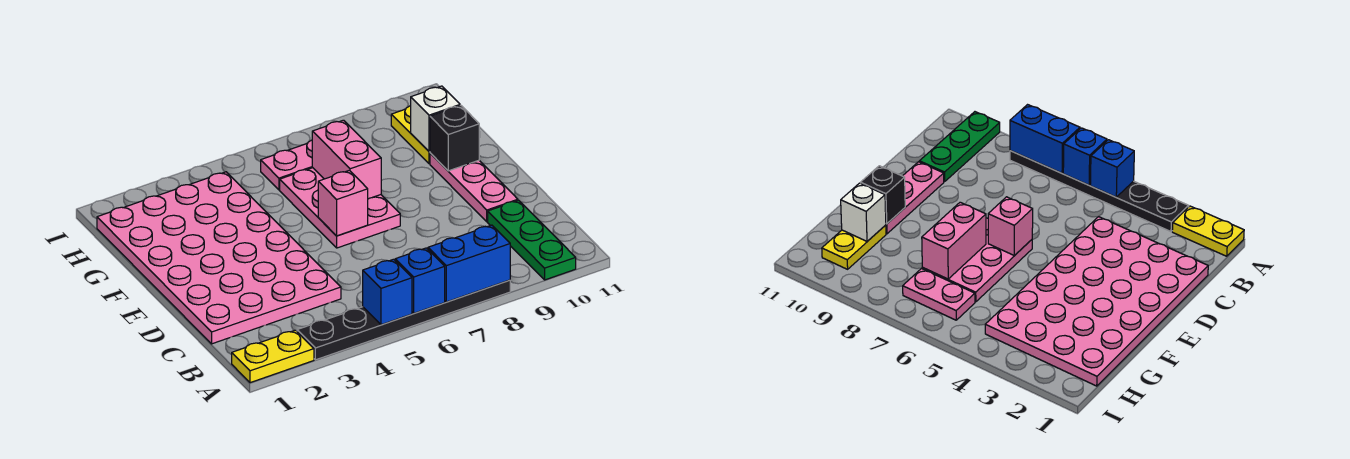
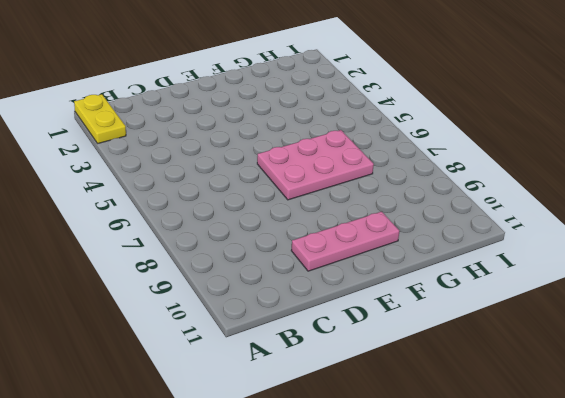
none -> black plate A3:A8 level 1
none -> green plate A10:C10 level 1
none -> pink plate C1:H4 level 1

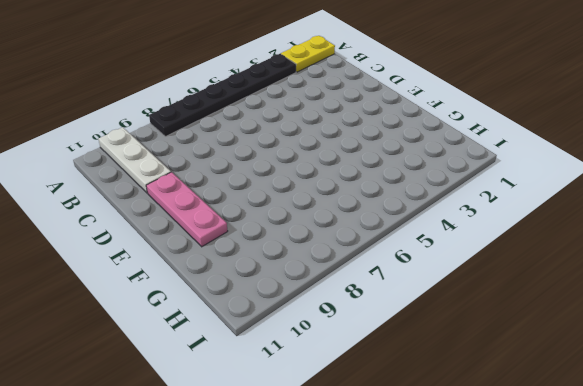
white plate A10:C10 level 1 -> green plate A10:C10 level 1
none -> pink plate C1:H4 level 1
none -> pink plate E6:G7 level 1
none -> yellow plate G10:H10 level 1

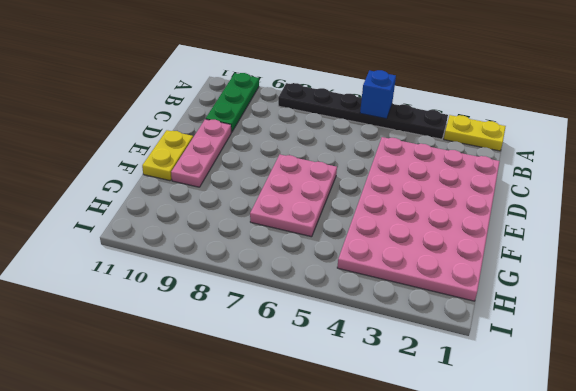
yellow plate E11:F11 level 1 -> yellow plate G10:H10 level 1
none -> pink plate H6:H7 level 1
none -> blue brick A6 level 2
none -> blue brick A7:A8 level 2

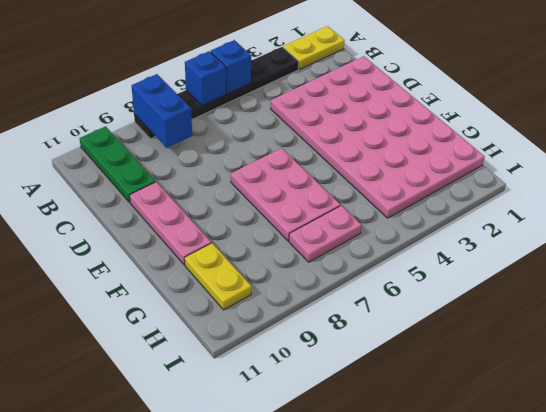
blue brick A8:B8 level 2 -> blue brick A7:A8 level 2
none -> pink brick E6 level 2
none -> pink brick F7:G7 level 2
none -> black brick F10 level 2

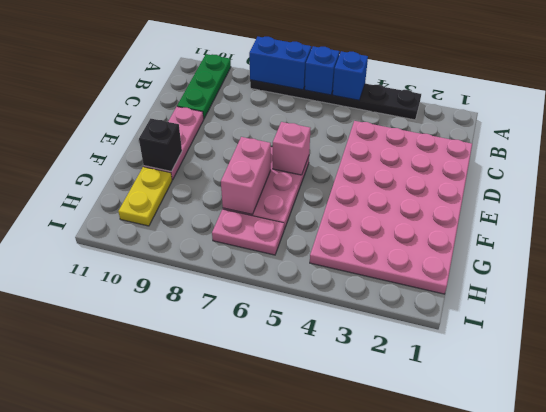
none -> yellow plate A1:A2 level 1
none -> white brick G10 level 2

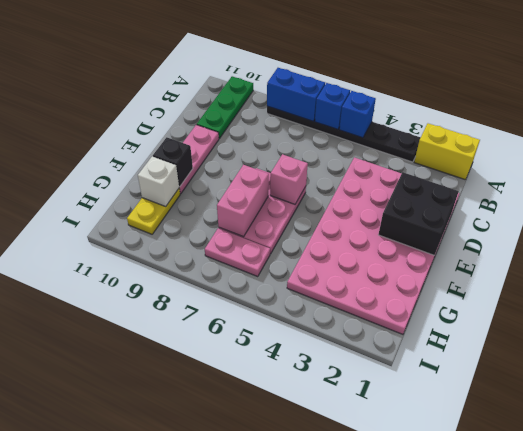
yellow brick A1:A2 level 1 -> yellow plate A1:A2 level 1
black brick D1:E2 level 2 -> none

